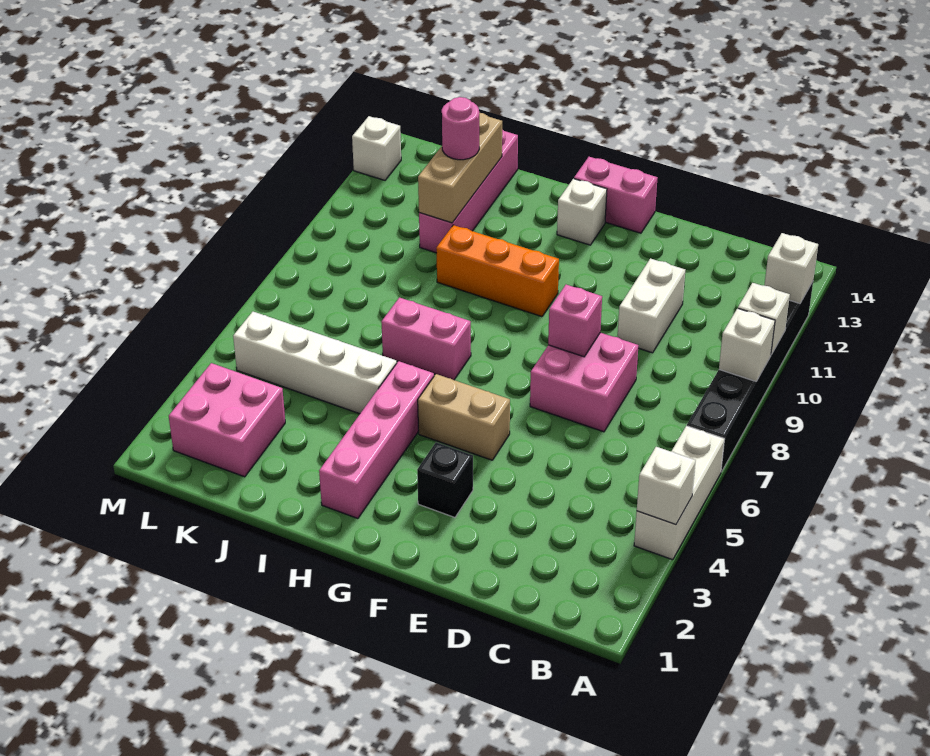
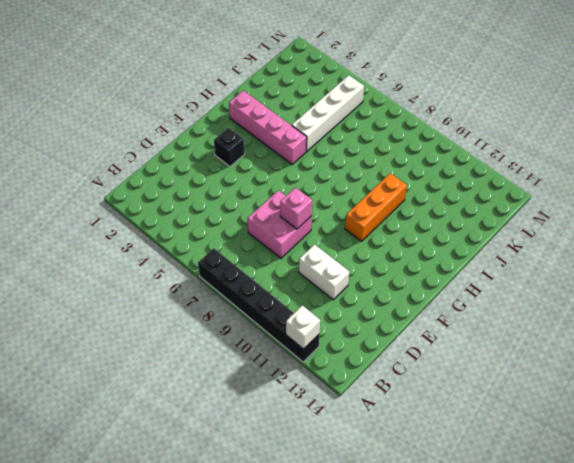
none -> white brick A4:A6 level 1
none -> tan brick F5:G5 level 1
none -> pink brick F14:G14 level 1

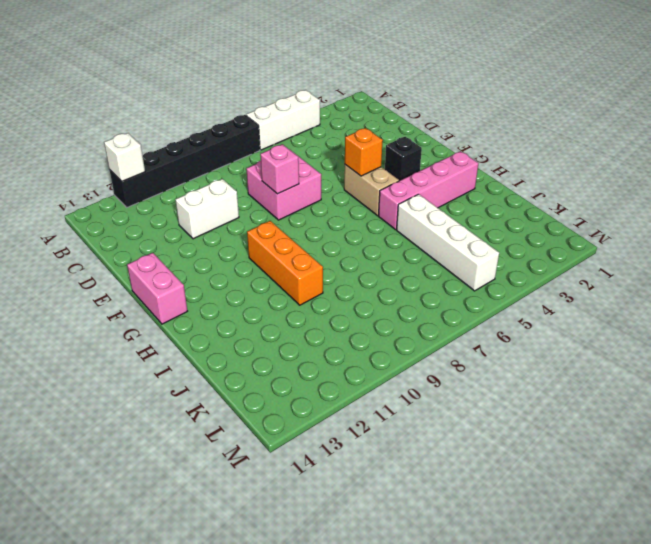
orange brick F5 level 2 -> none
none -> white brick G13 level 1
none -> pink brick H7:I7 level 1
none -> pink brick J11:J14 level 1

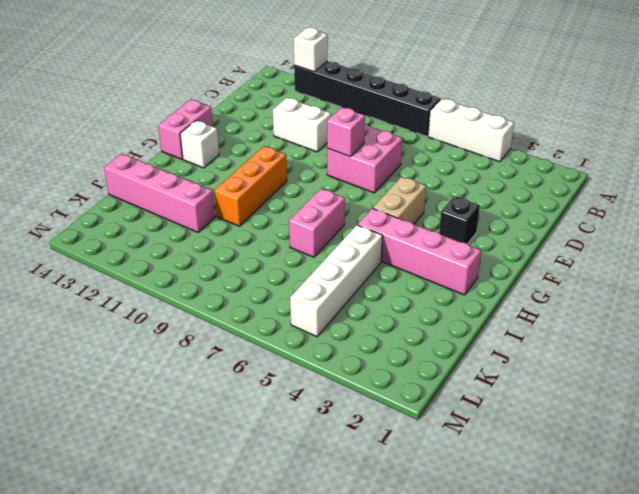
none -> pink brick K2:L3 level 1
none -> white brick M13 level 1
none -> white brick A4 level 2

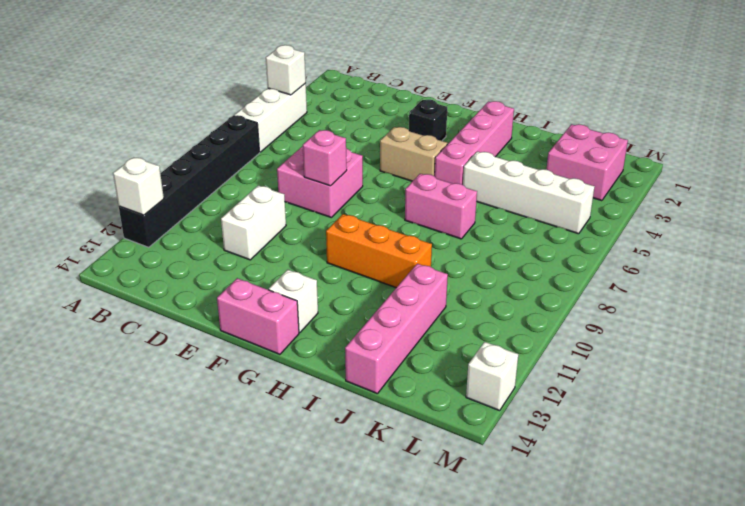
none -> white brick A9 level 2
none -> white brick A10 level 2
none -> tan brick J11:J13 level 2

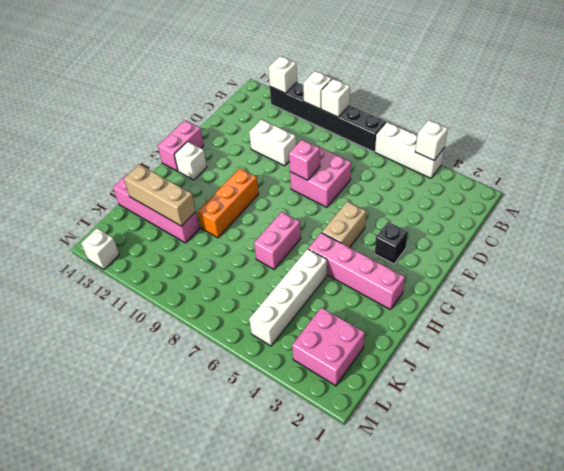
none -> pink round brick J12 level 3

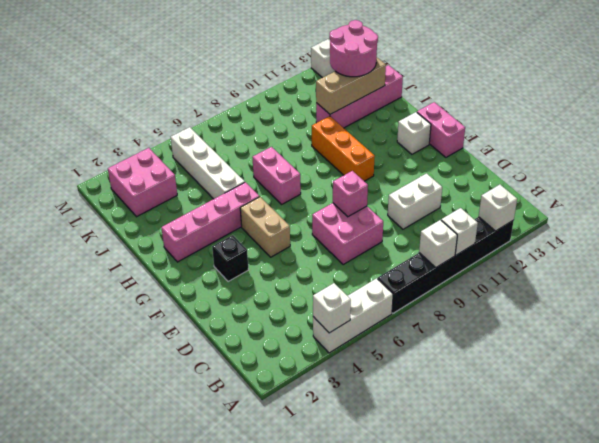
pink round brick J12:K13 level 3 -> pink round brick J12 level 3

